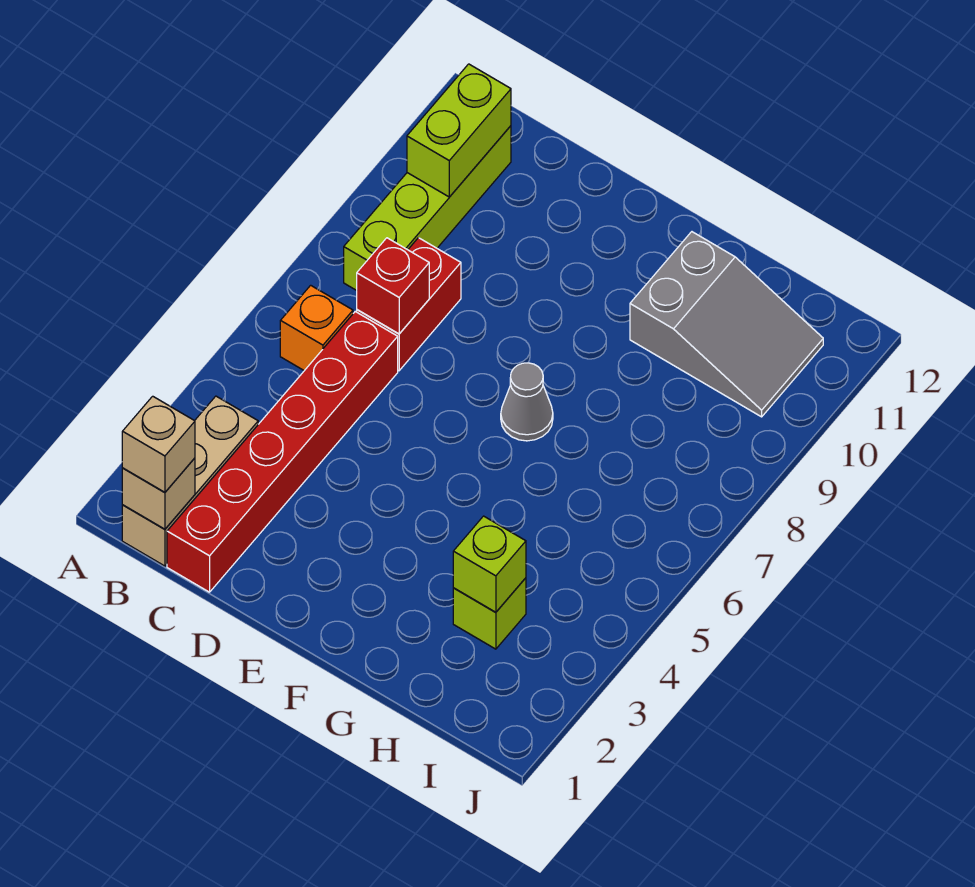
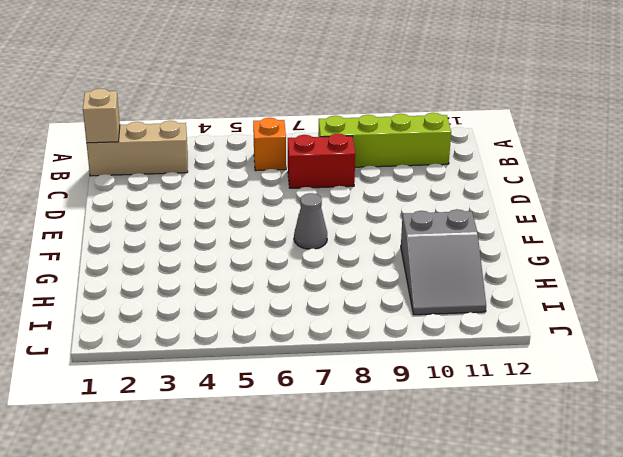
none -> red brick C1:C6 level 1
none -> lime brick H3 level 1
none -> lime brick B10:B11 level 2

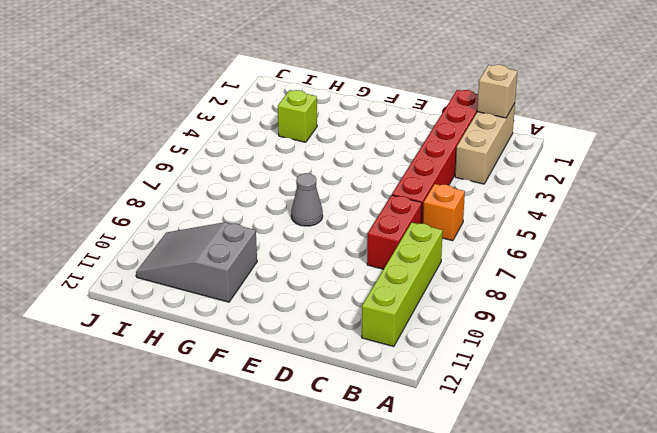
none -> lime brick B10:B11 level 2
none -> red brick C7 level 2
none -> lime brick H3 level 2

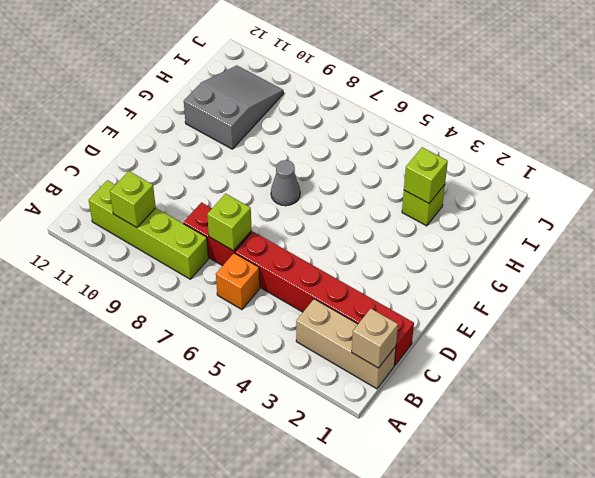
lime brick B10 level 2 -> lime brick B10:B11 level 2
lime brick C7 level 2 -> red brick C7 level 2
none -> tan brick B1 level 3

